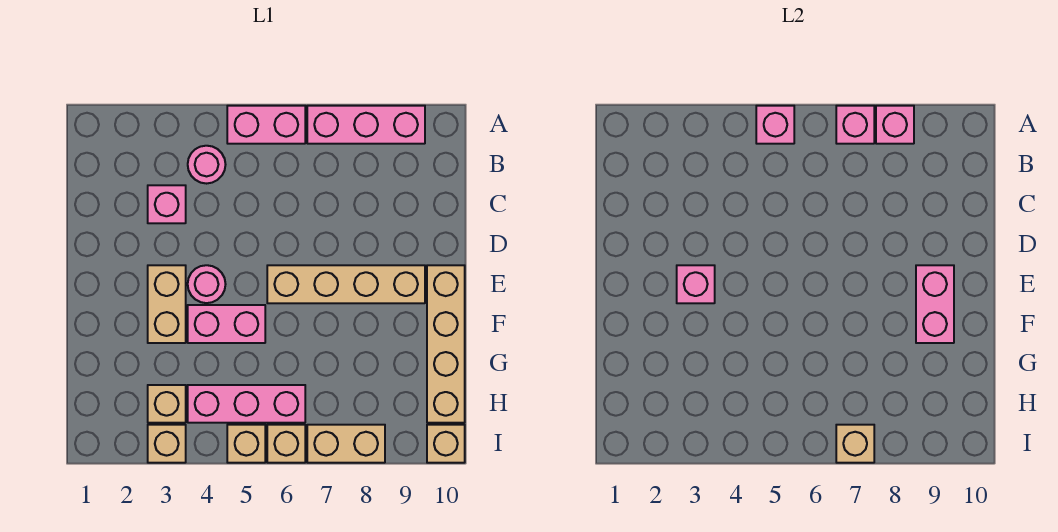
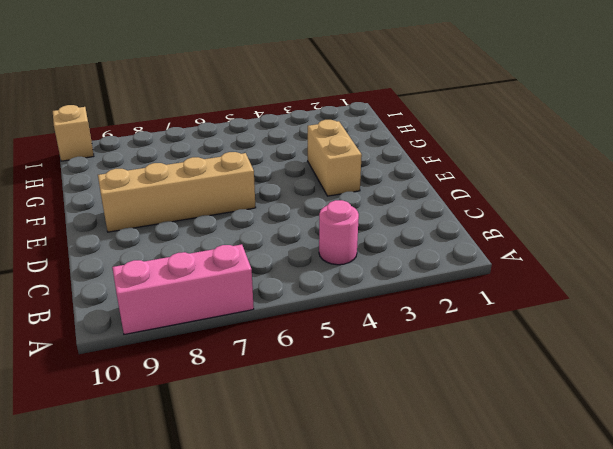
none -> pink brick A5:A6 level 1
none -> pink brick C3 level 1
none -> pink round brick E4 level 1

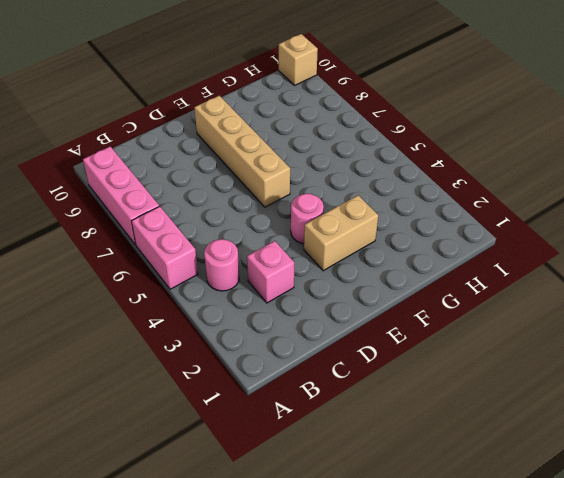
none -> tan brick E10:H10 level 1
none -> pink brick F4:F5 level 1
none -> tan brick H3 level 1

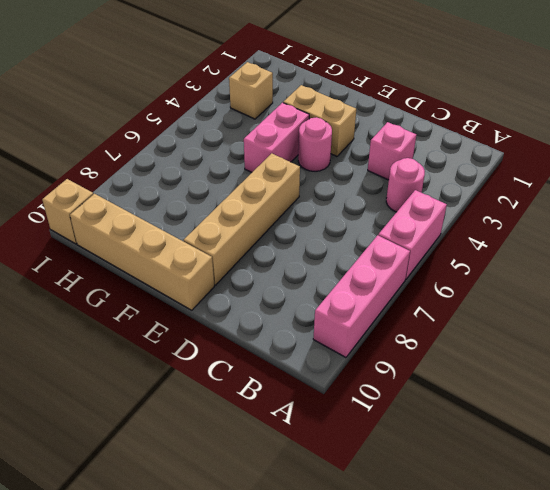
none -> pink brick H4:H6 level 1
none -> tan brick I3 level 1
none -> tan brick I5 level 1

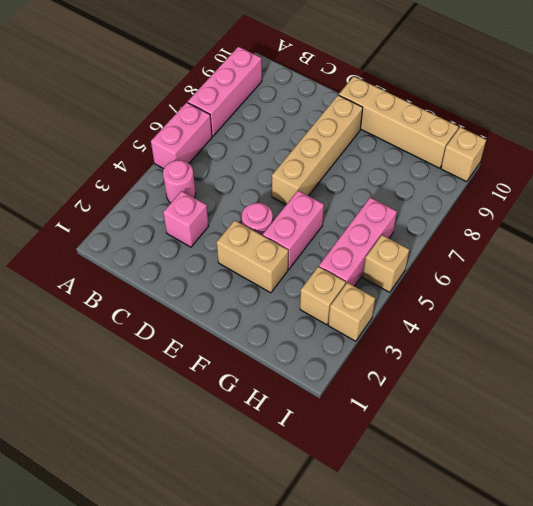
none -> tan brick I6 level 1
none -> tan brick I7:I8 level 1
none -> pink brick A5 level 2

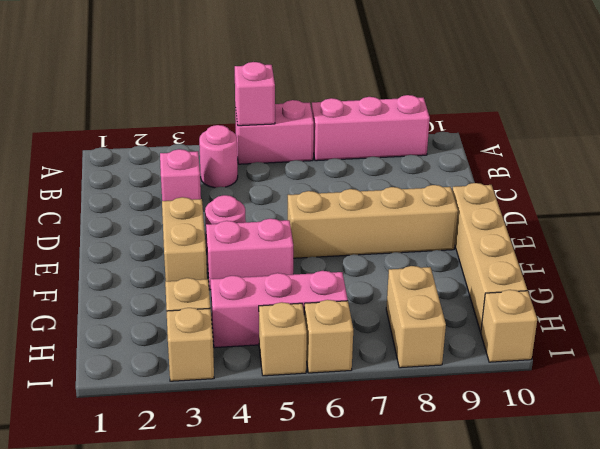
tan brick H8:I8 level 1 -> tan brick I7:I8 level 1
none -> pink brick A7 level 2
none -> pink brick A8 level 2
none -> pink brick E3 level 2

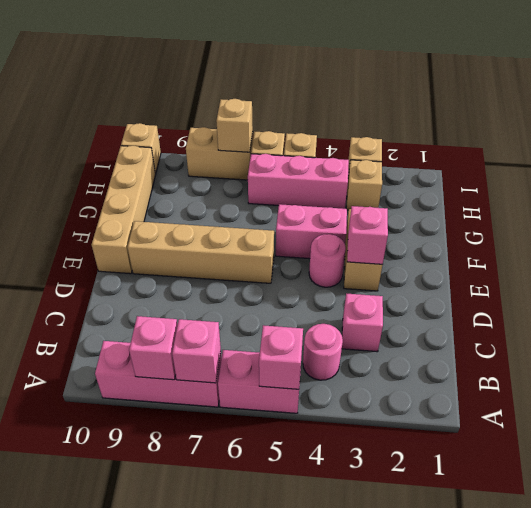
none -> pink brick E9:F9 level 2

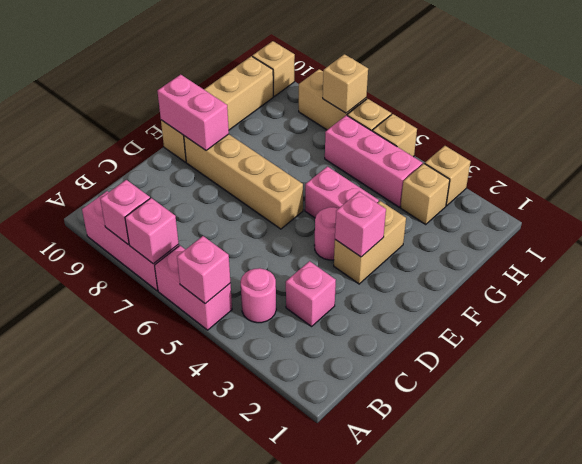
pink brick E9:E10 level 2 -> pink brick E9:F9 level 2

